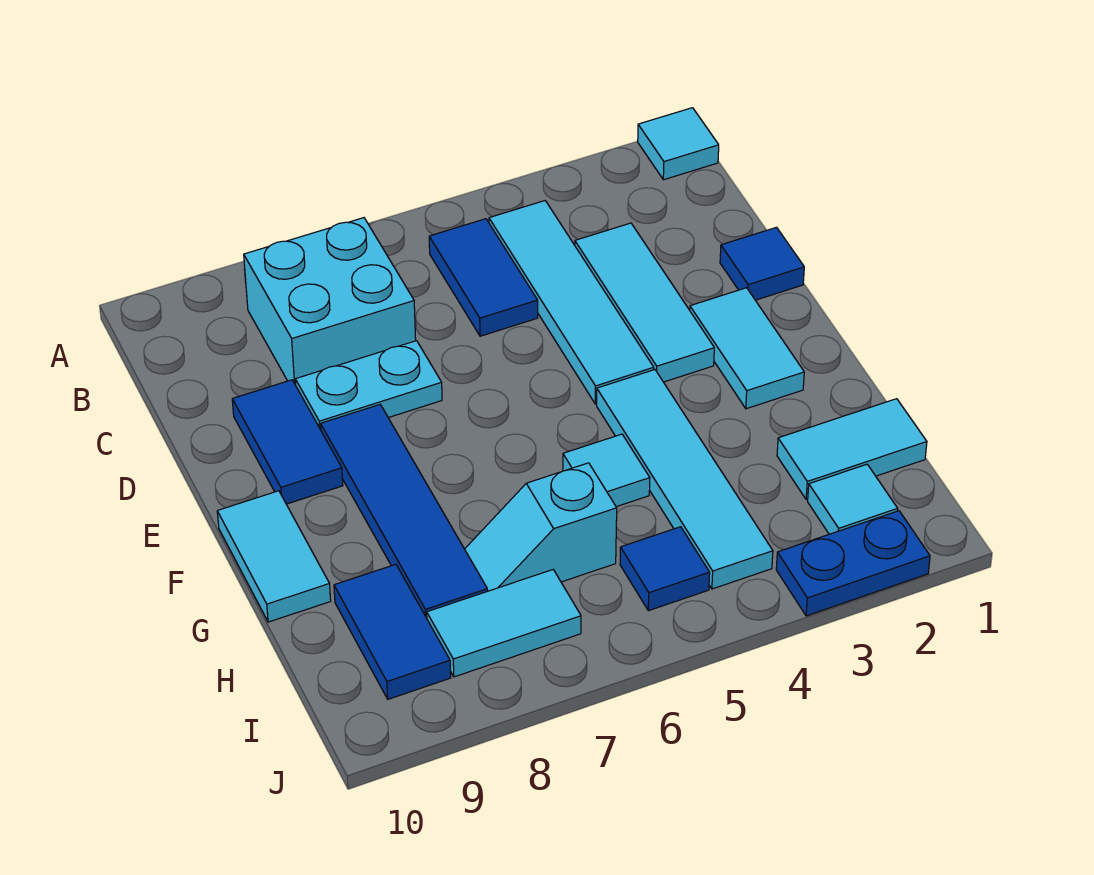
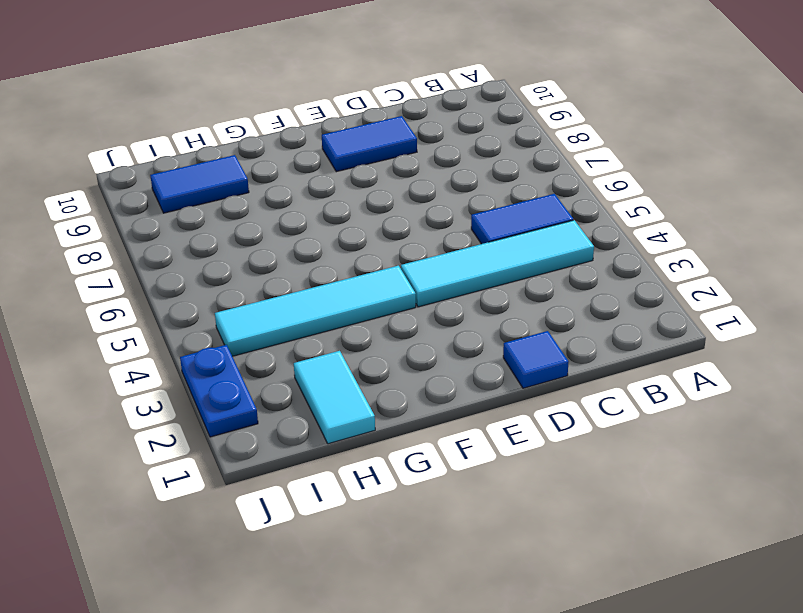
none -> cyan tile A1 level 1
none -> cyan brick B7:C8 level 1
none -> cyan tile C3:E3 level 1

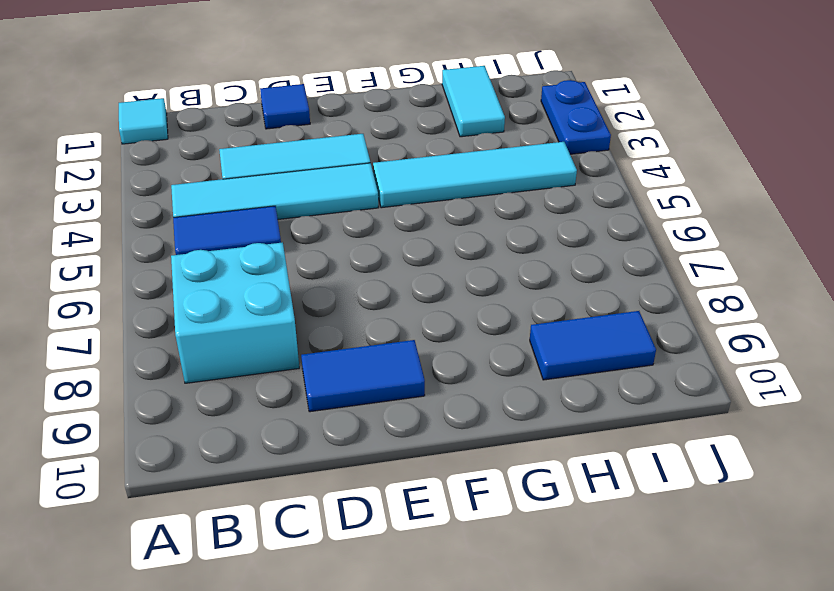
none -> cyan plate D7:D8 level 1
none -> cyan tile E2:F2 level 1
none -> blue tile E8:H8 level 1

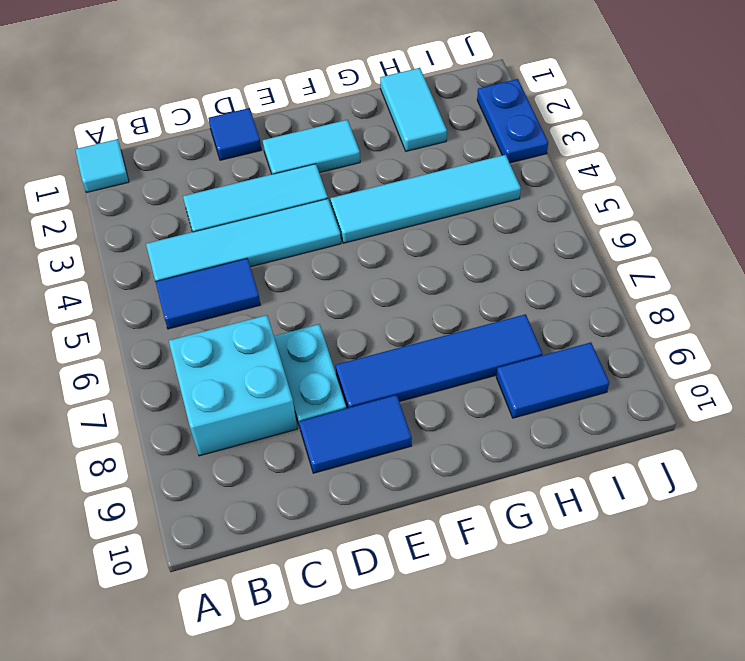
none -> cyan tile F10:G10 level 1
none -> cyan tile G5 level 1
none -> cyan slope H6:H7 level 1 top 6

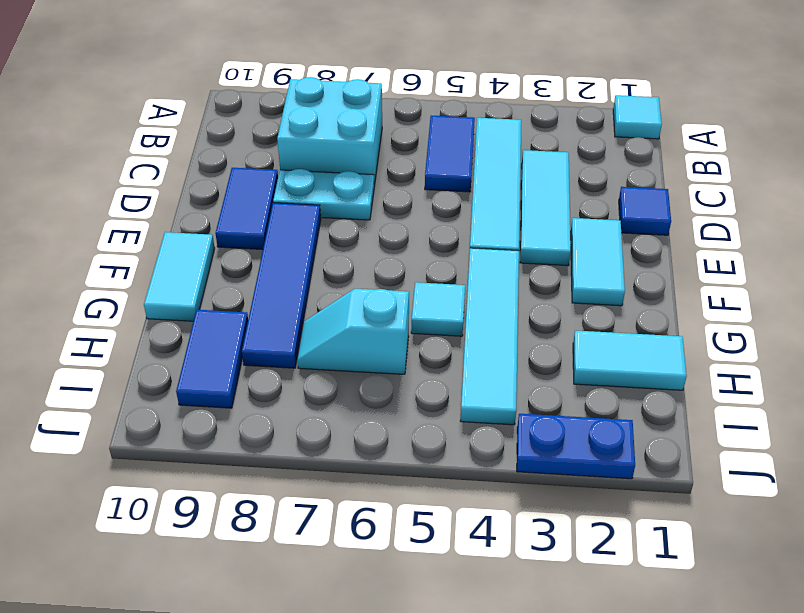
none -> cyan tile I2 level 1
none -> blue tile I5 level 1
none -> cyan tile I7:I8 level 1

